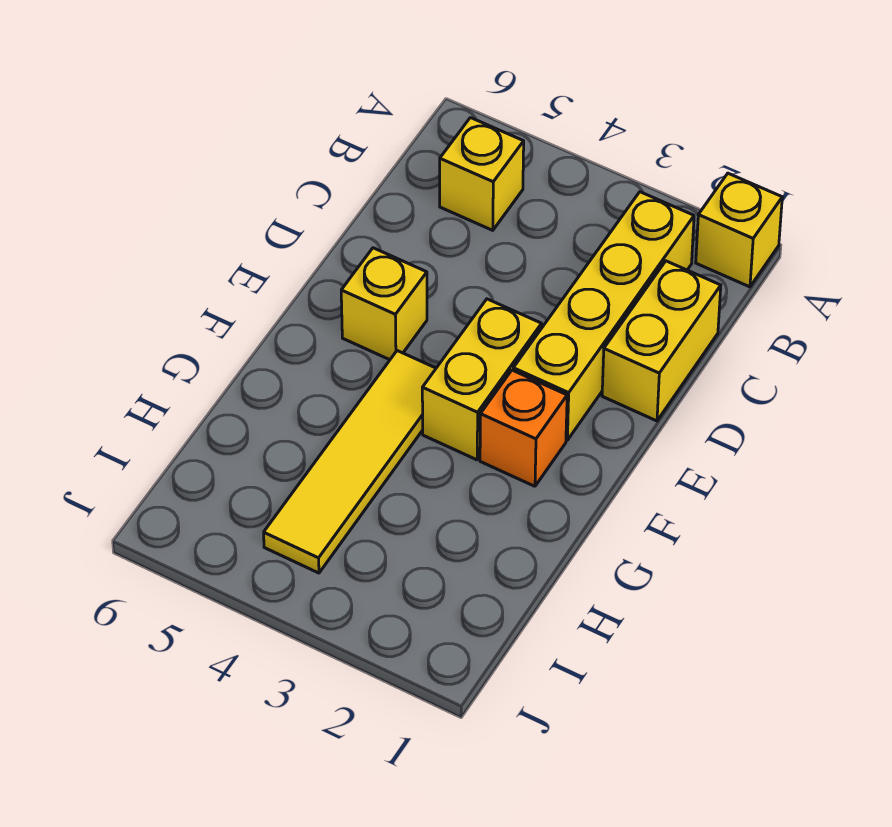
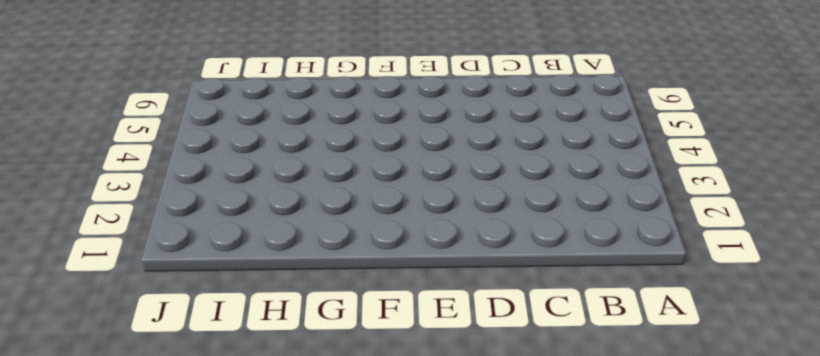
none -> yellow brick A1 level 1
none -> yellow brick B2:E2 level 1

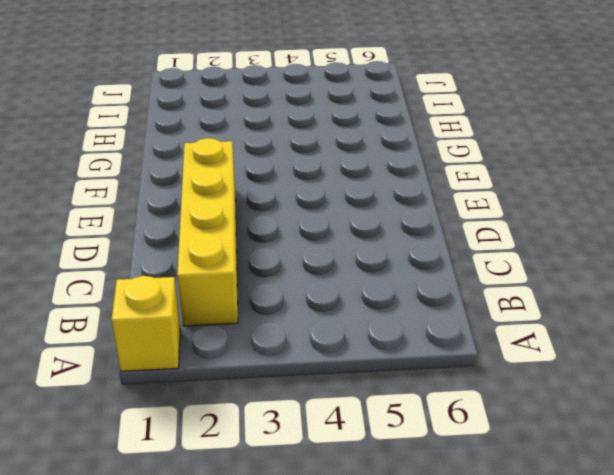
none -> yellow brick B5 level 1
none -> yellow brick C1:D1 level 1

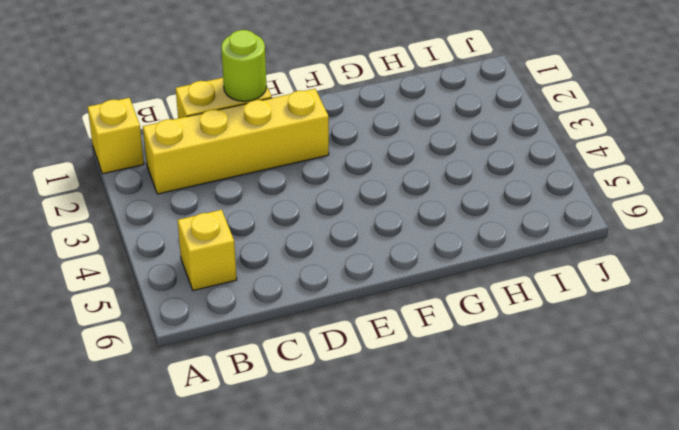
lime round brick D1 level 2 -> none
none -> yellow brick E3:F3 level 1
none -> yellow brick E5 level 1

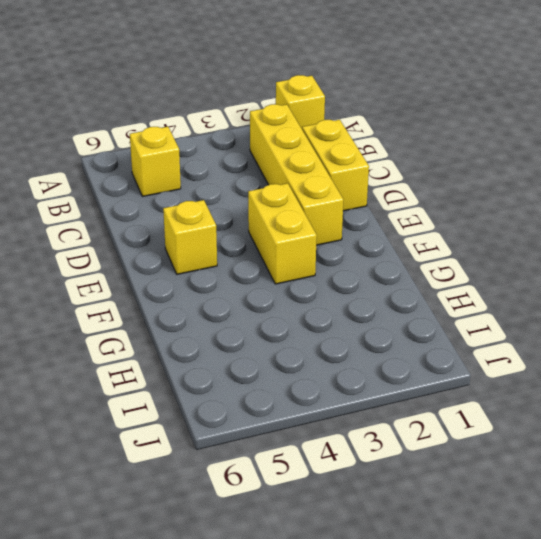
none -> orange brick F2 level 1
none -> yellow tile F4:I4 level 1

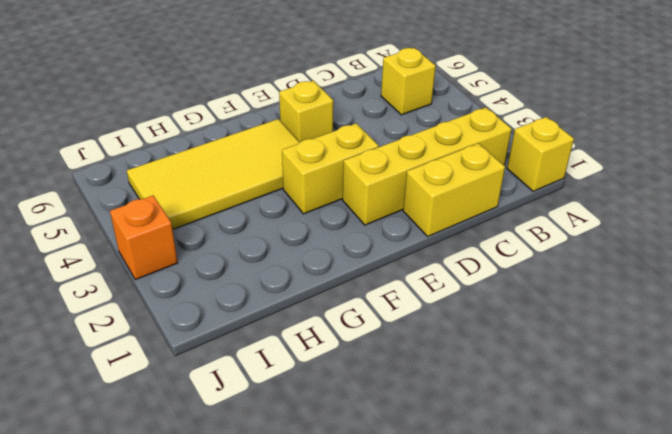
yellow tile F4:I5 level 1 -> yellow tile F4:I4 level 1
orange brick J3 level 1 -> orange brick F2 level 1

